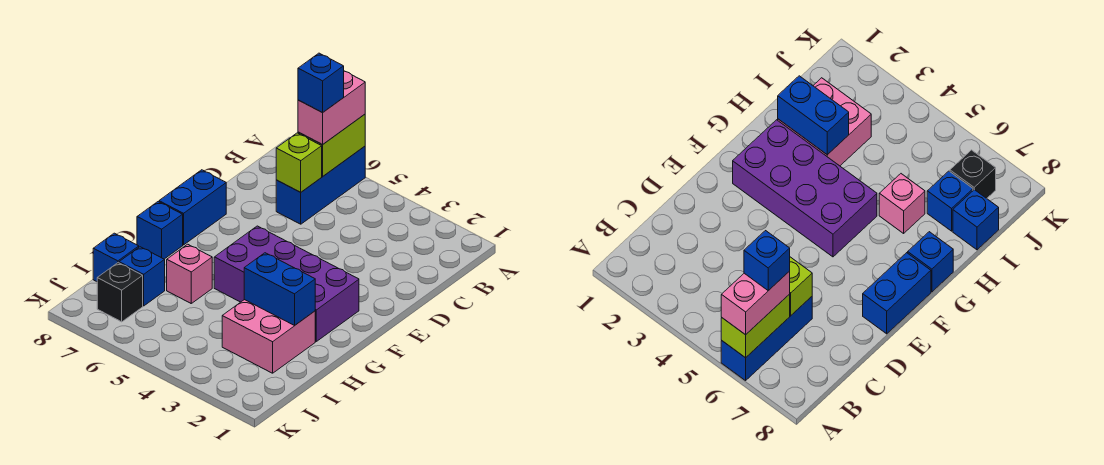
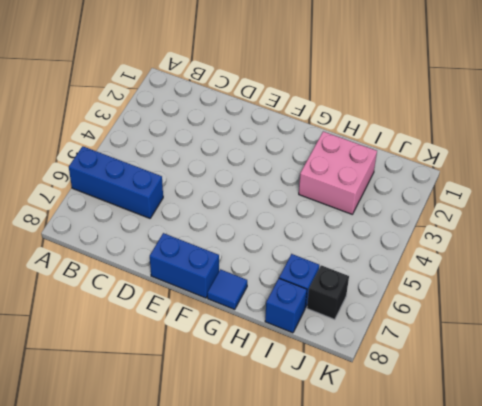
blue tile G8 level 1 -> blue brick G8 level 1
none -> purple brick F2:G5 level 1
none -> pink brick H6 level 1
none -> lime brick A6:B6 level 2

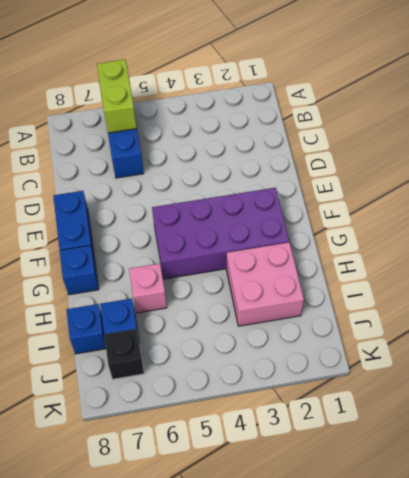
none -> lime brick C6 level 2
none -> blue brick H2:H3 level 2
none -> pink brick A6:B6 level 3

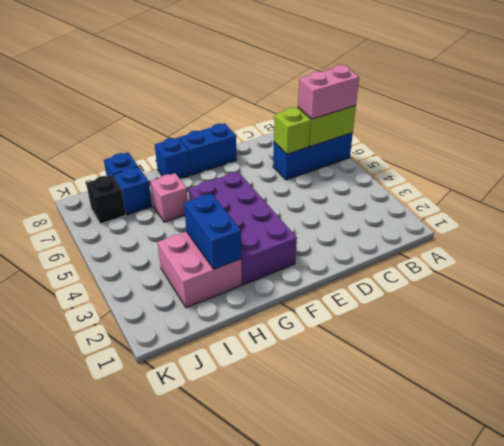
none -> blue brick B6 level 4

